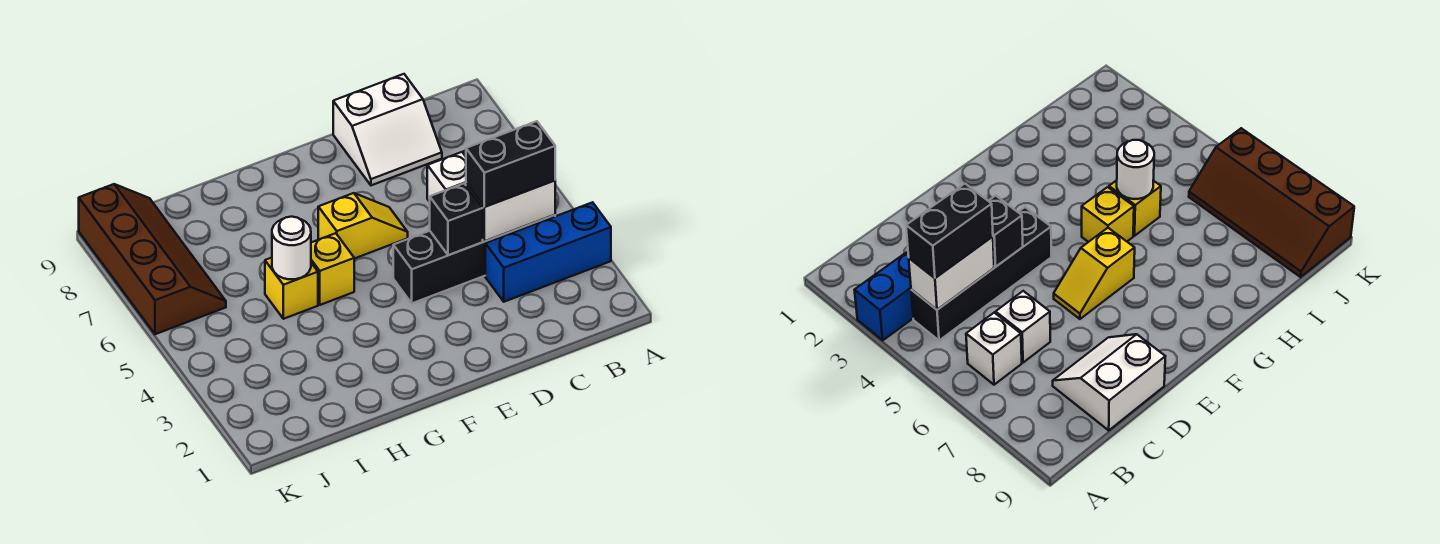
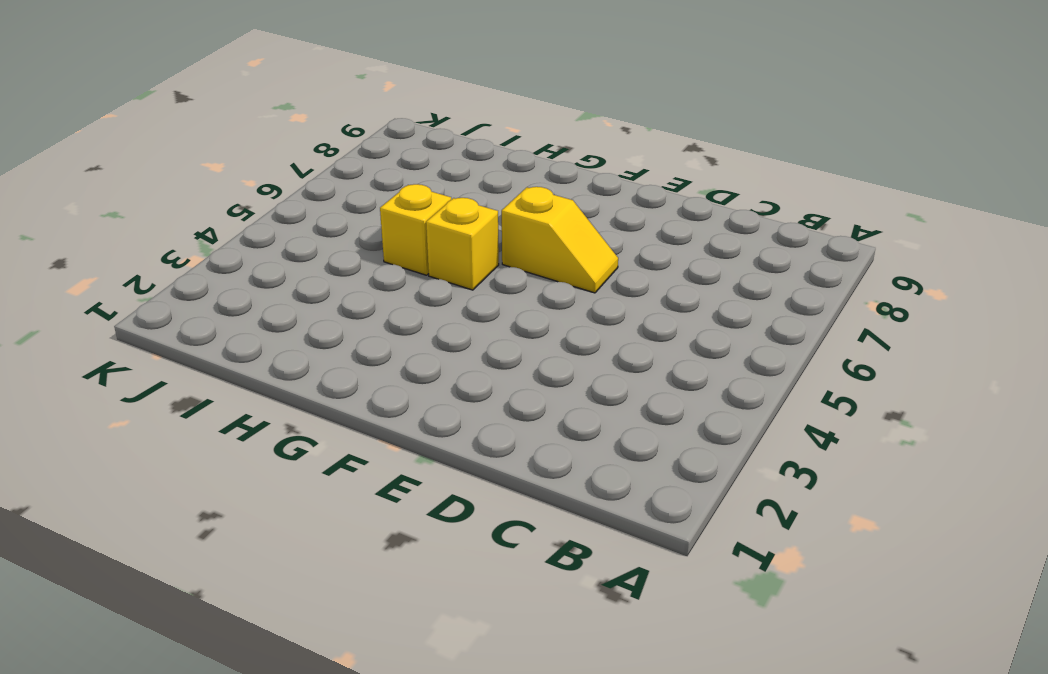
none -> blue brick A3:C3 level 1
none -> black brick B4:E4 level 1
none -> white brick B6 level 1

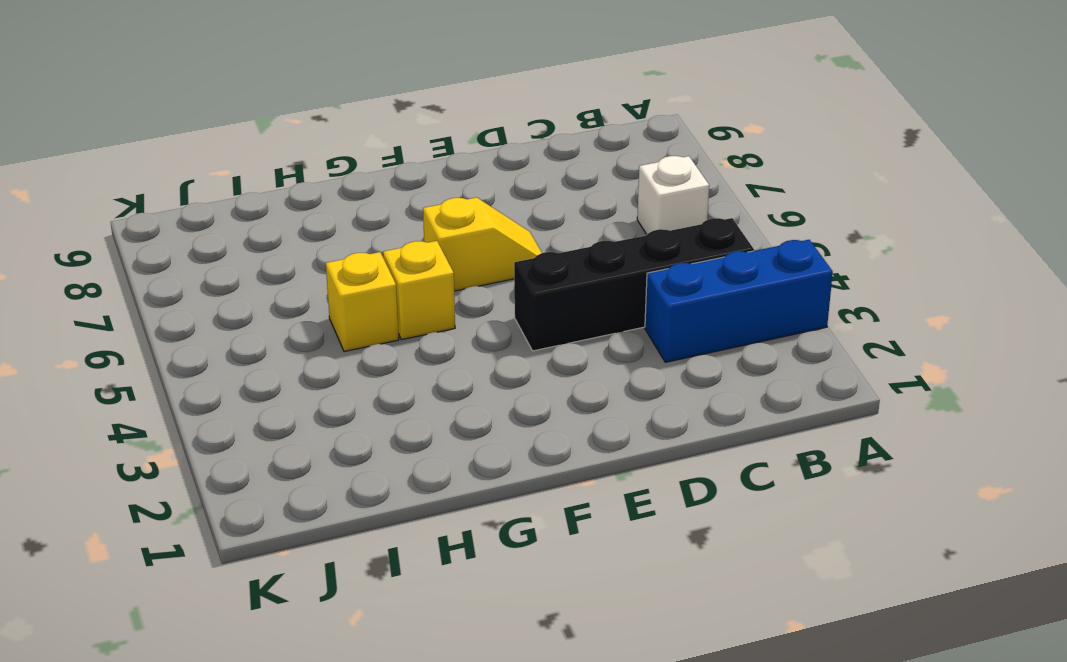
none -> white brick C6 level 1
none -> white slope C8:D9 level 1 top 9
none -> brown slope J6:K9 level 1 top K

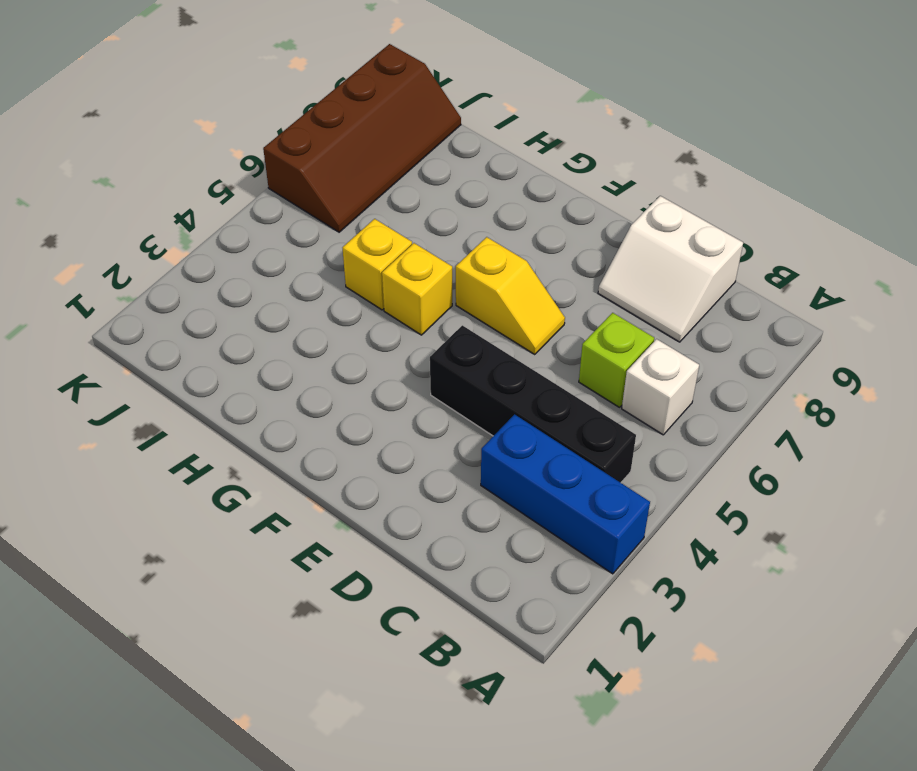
lime brick C6 level 1 -> white brick C6 level 1
none -> white brick B4:C4 level 2
none -> black brick D4 level 2
none -> white round brick H5 level 2

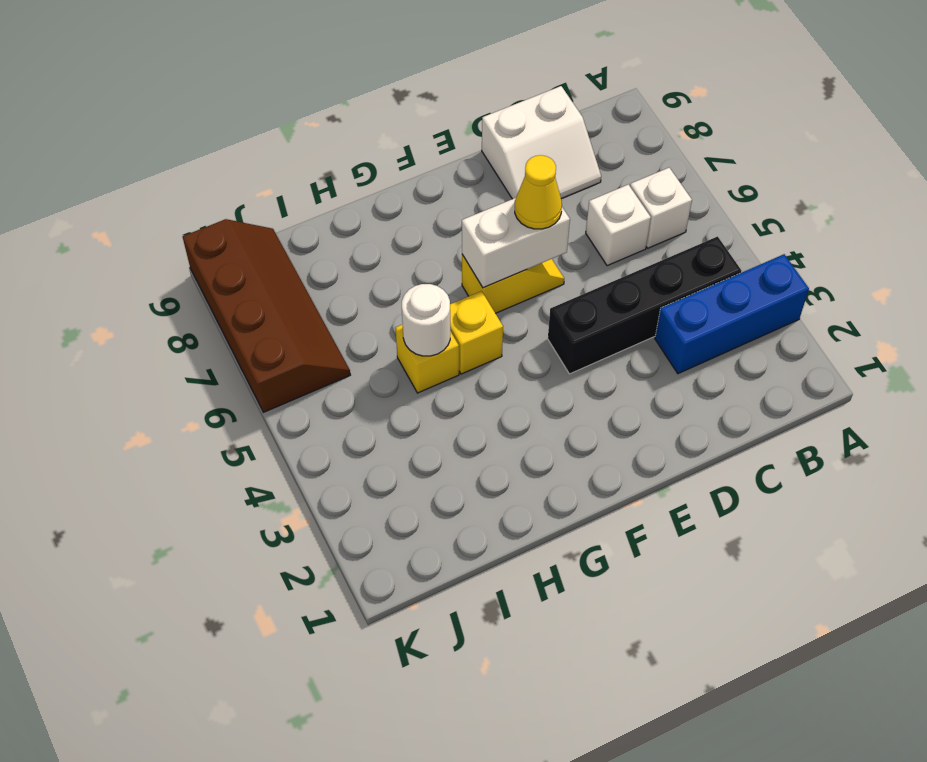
white brick E6:F6 level 2 -> white brick B4:C4 level 2
yellow cone E6 level 3 -> none
none -> black brick D4 level 2
none -> black brick B4:C4 level 3

